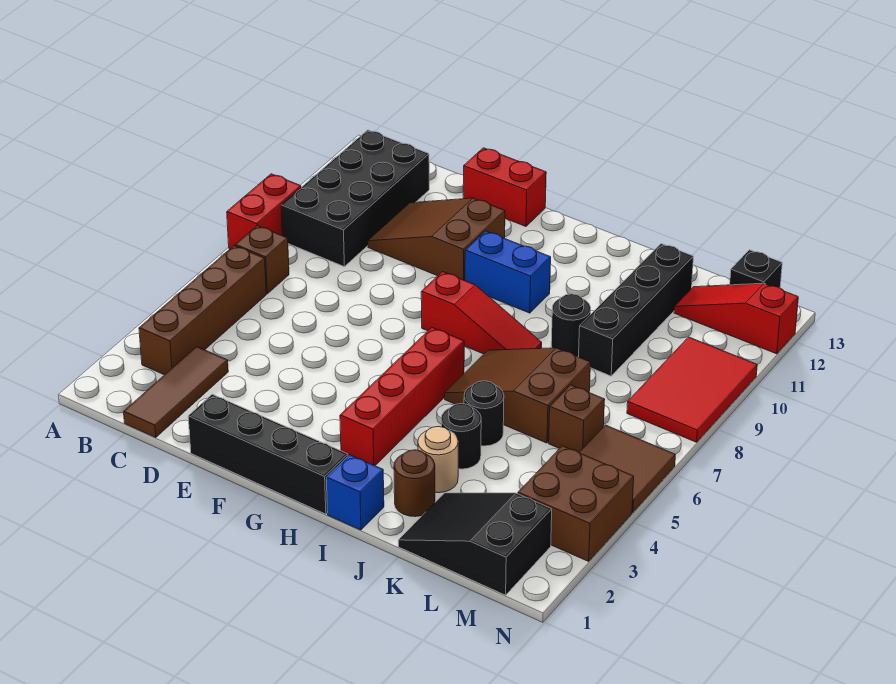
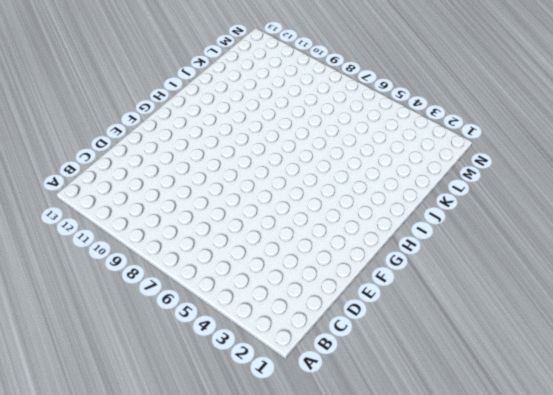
none -> red brick A8:A9 level 1
none -> brown brick B3:B6 level 1
none -> brown brick B7 level 1

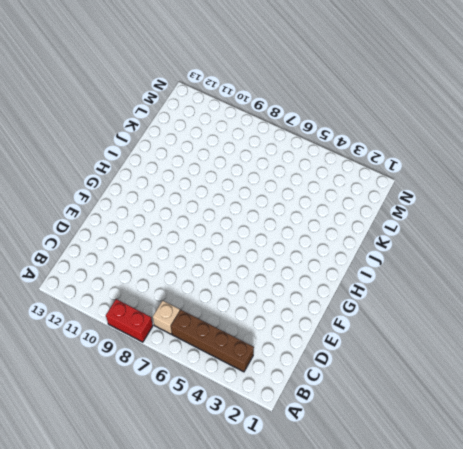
tan brick B7 level 1 -> brown brick B7 level 1
none -> black brick B9:C12 level 1
none -> brown tile C1:C3 level 1
none -> brown slope D10:F11 level 1 top F

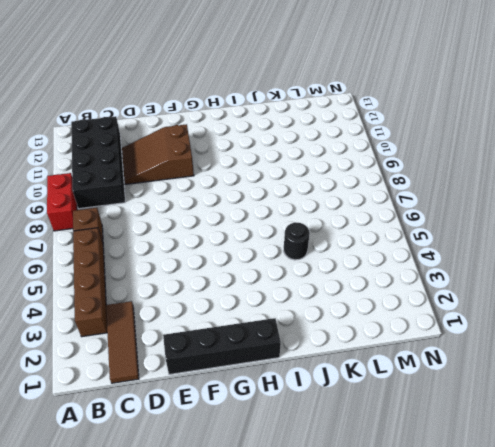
none -> red brick E13:F13 level 1
none -> red slope G8:I8 level 1 top G
none -> blue brick G10:H10 level 1

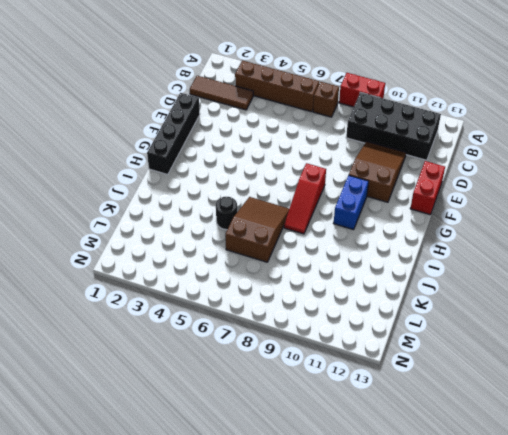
none -> red brick H3:H6 level 1
none -> blue brick I1 level 1
none -> brown round brick J2 level 1

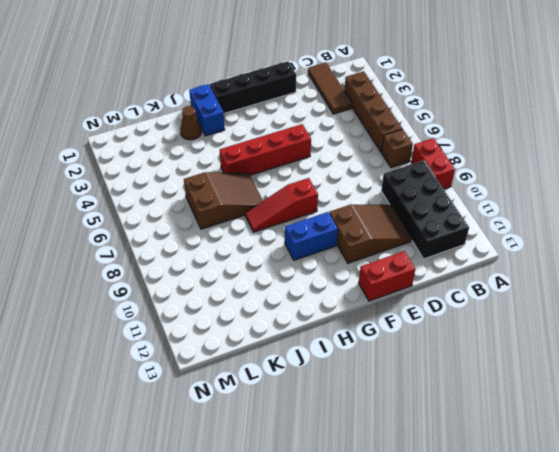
red brick F5:I5 level 1 -> red brick H3:H6 level 1
blue brick I1:I2 level 1 -> blue brick I1 level 1
brown cone J2 level 1 -> brown round brick J2 level 1
none -> tan round brick J3 level 1
none -> black round brick J4 level 1
none -> black round brick J5 level 1

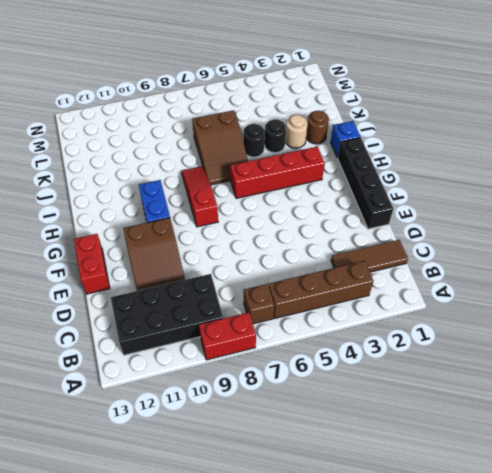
none -> black round brick J9 level 1
none -> black slope K1:M2 level 1 top M
none -> black brick K9:K12 level 1

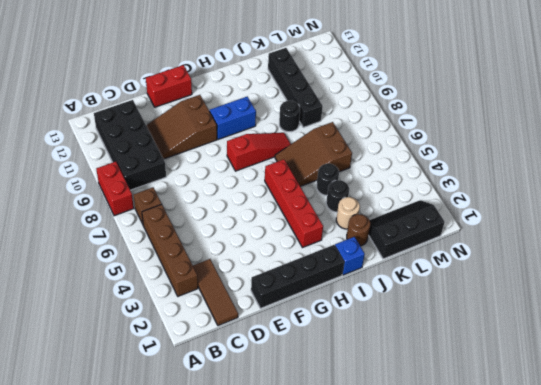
black slope K1:M2 level 1 top 1 -> black slope K1:M2 level 1 top M
none -> brown brick L6 level 1
none -> red slope L12:N12 level 1 top N
none -> brown brick M3:N4 level 1

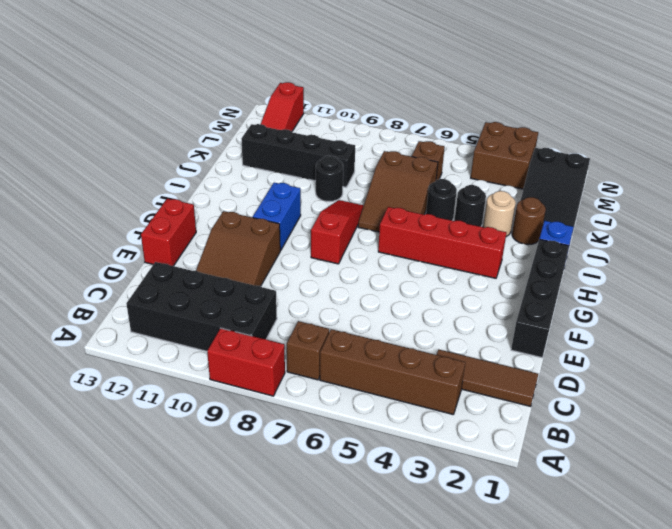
none -> brown tile M5:N6 level 1
none -> red tile M8:N10 level 1
none -> black brick M13 level 1

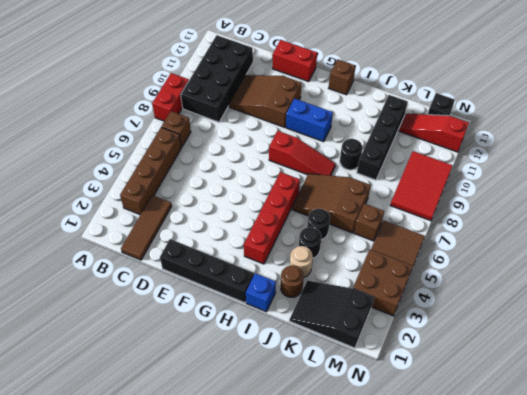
brown brick H13 level 1 -> none

